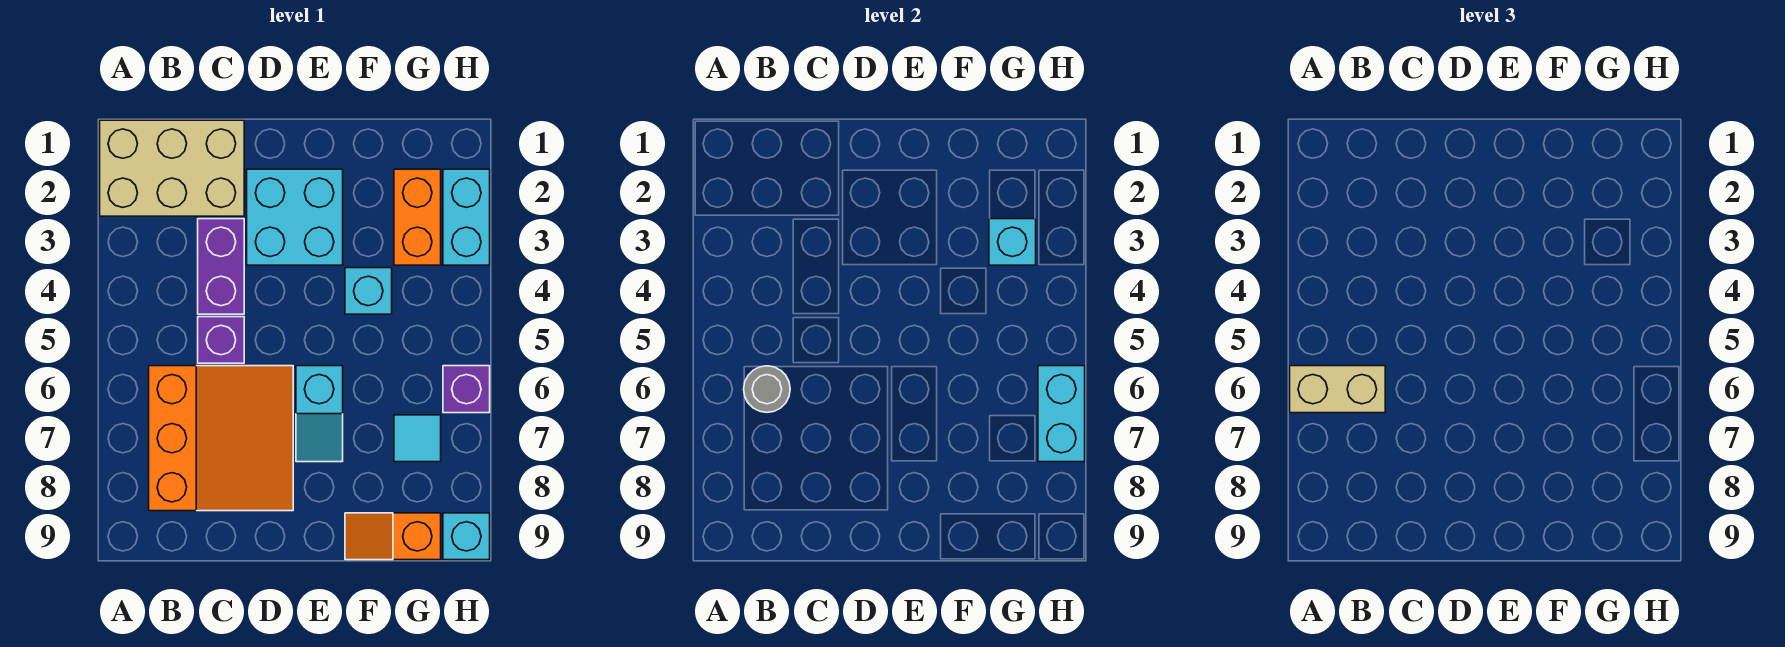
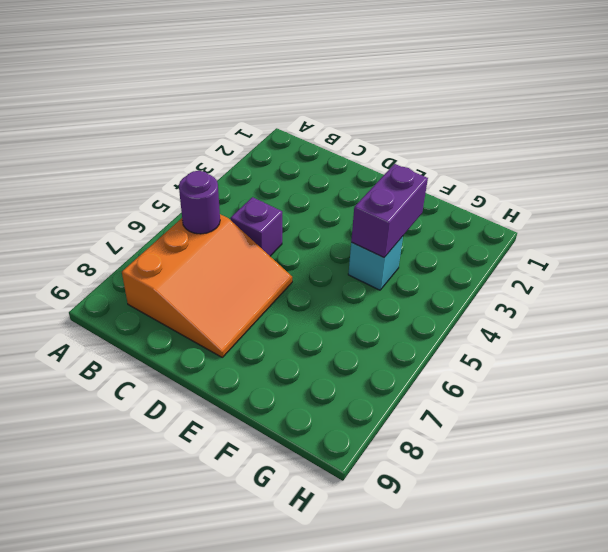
purple round brick B6 level 2 -> grey round brick B6 level 2
purple brick F3:F4 level 2 -> purple brick C3:C4 level 1
none -> tan brick A1:C2 level 1
none -> cyan brick D2:E3 level 1
none -> cyan slope E6:E7 level 1 top 6

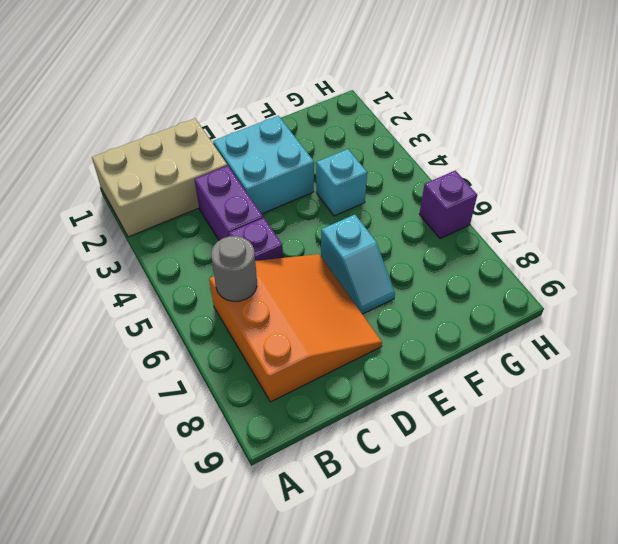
none -> orange slope F9:G9 level 1 top G
none -> orange brick G2:G3 level 1
none -> cyan tile G7 level 1

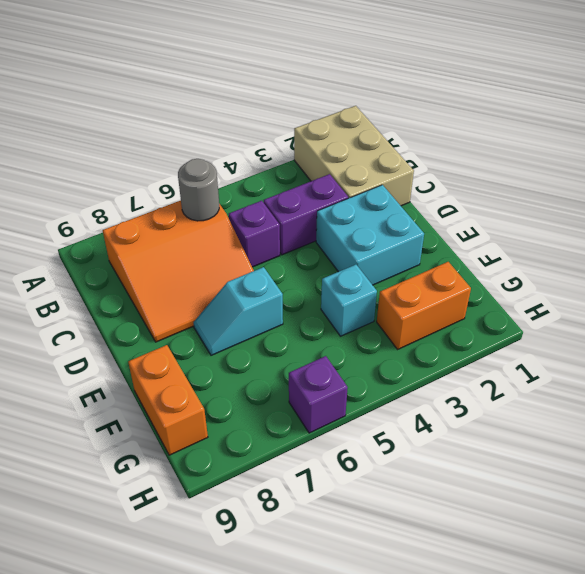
orange brick F9:G9 level 1 -> orange slope F9:G9 level 1 top G
none -> cyan tile G7 level 1
none -> cyan brick H2:H3 level 1
none -> cyan brick H9 level 1

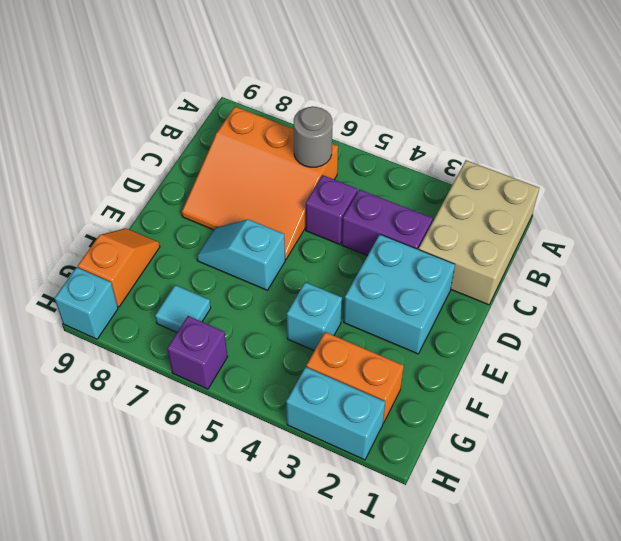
none -> cyan brick G3 level 2
none -> cyan brick H6:H7 level 2
none -> tan brick A6:B6 level 3

